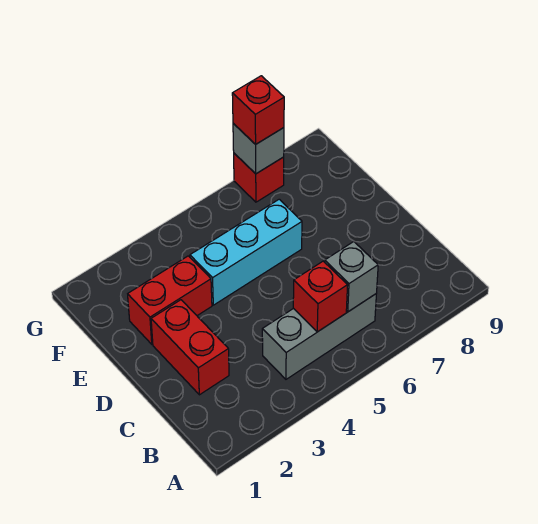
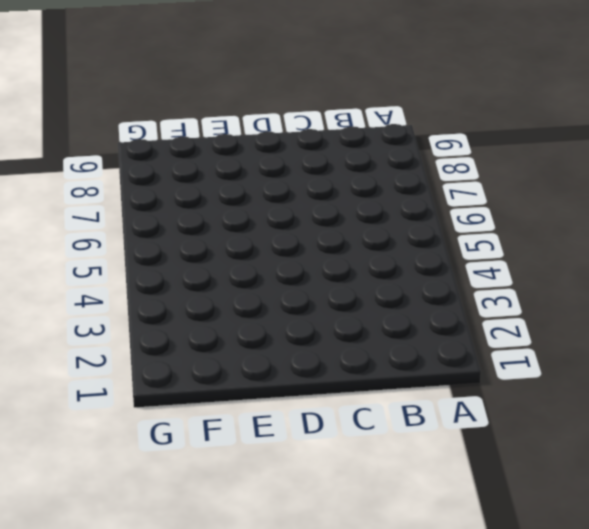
none -> grey brick B4:B6 level 1
none -> red brick C2:D2 level 1

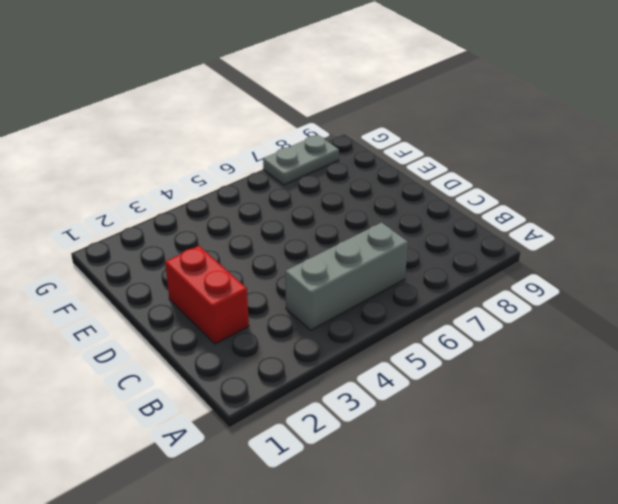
grey plate G7:G8 level 1 -> red brick G7 level 1
none -> red brick E2:E3 level 1
none -> cyan brick E4:E6 level 1

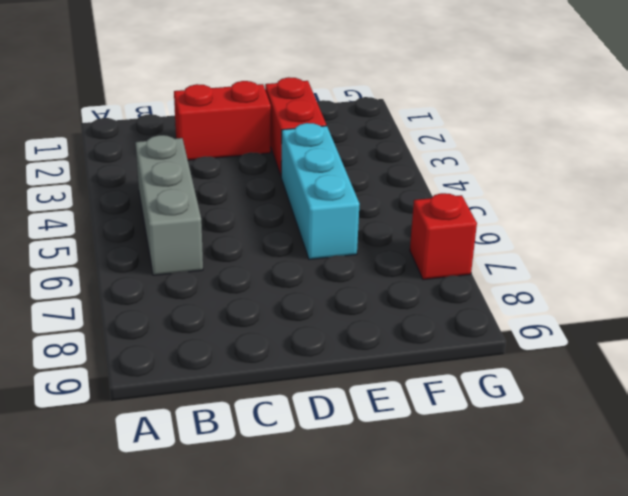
none -> red brick B5 level 2
none -> grey brick B6 level 2

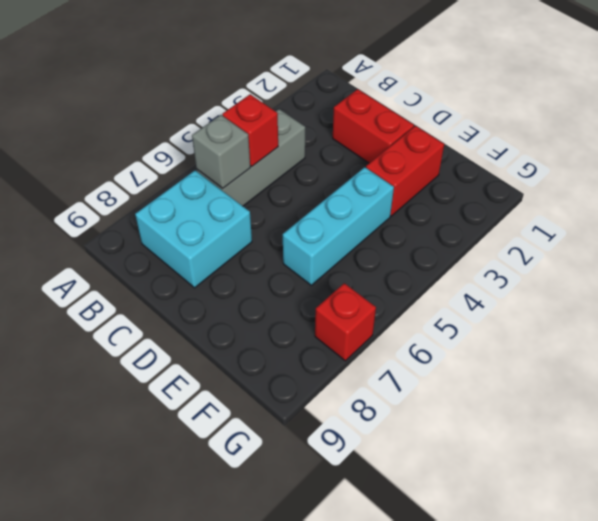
cyan brick B7:C8 level 1 -> none
none -> grey brick G7 level 2
none -> red brick G7 level 3

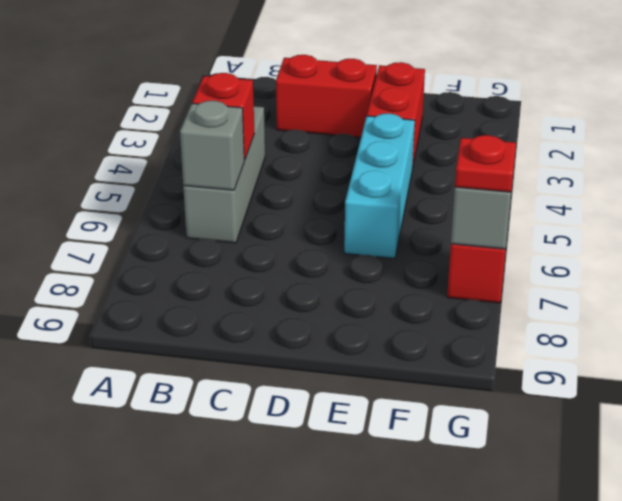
red plate G7 level 3 -> red brick G7 level 3

